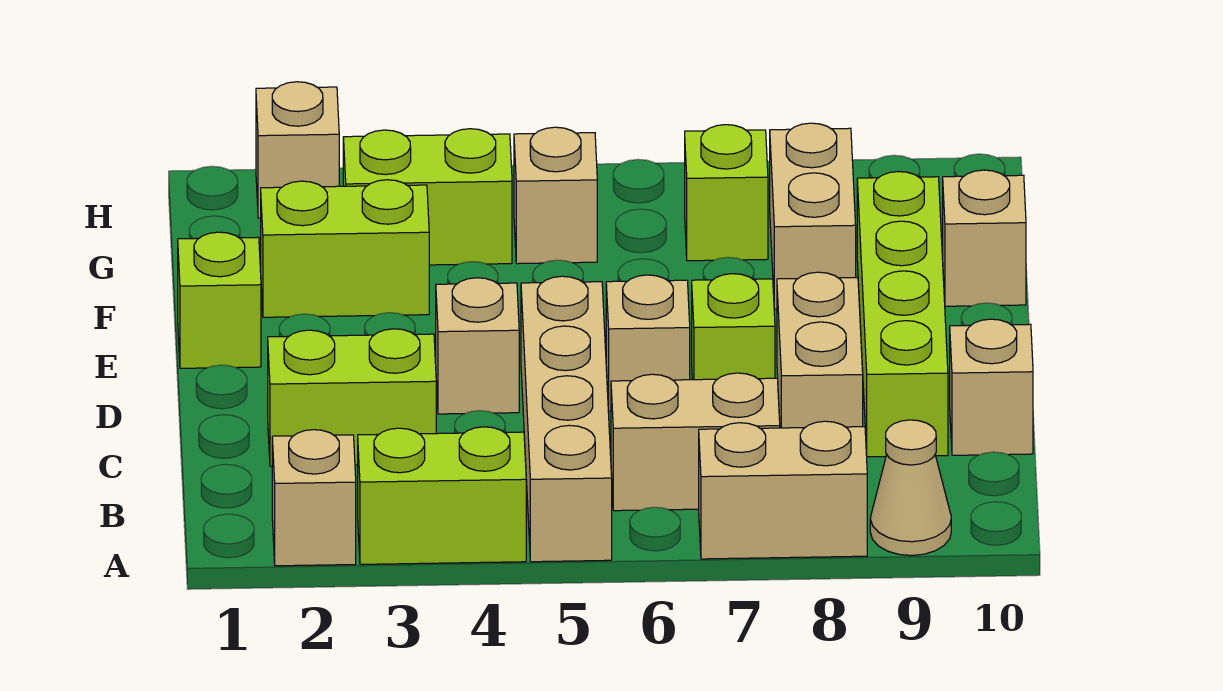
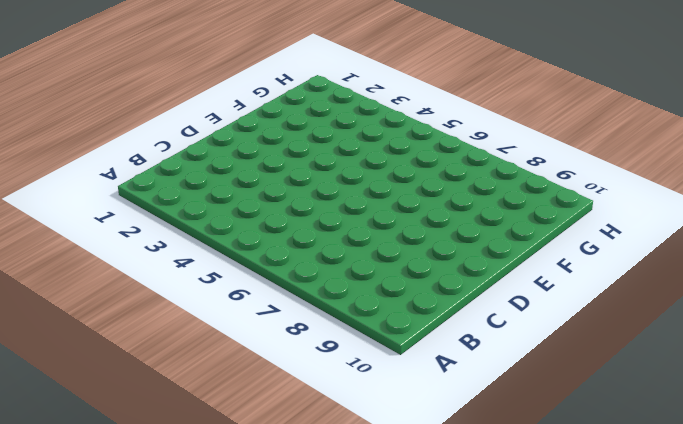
none -> tan brick A2 level 1
none -> lime brick A3:A4 level 1
none -> tan brick A5:D5 level 1

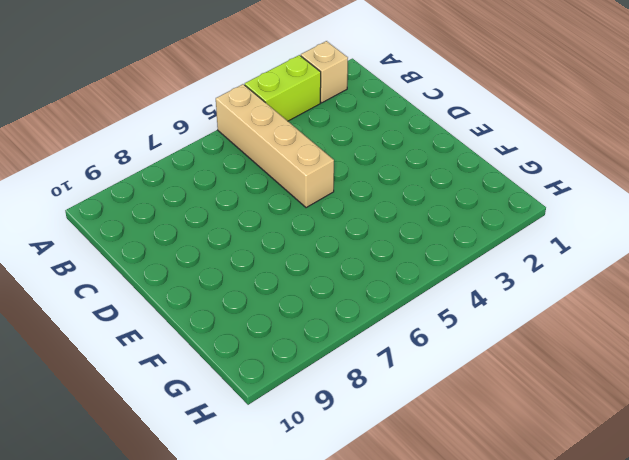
none -> tan brick A7:A8 level 1
none -> tan cone A9 level 1
none -> tan brick B6:B7 level 1

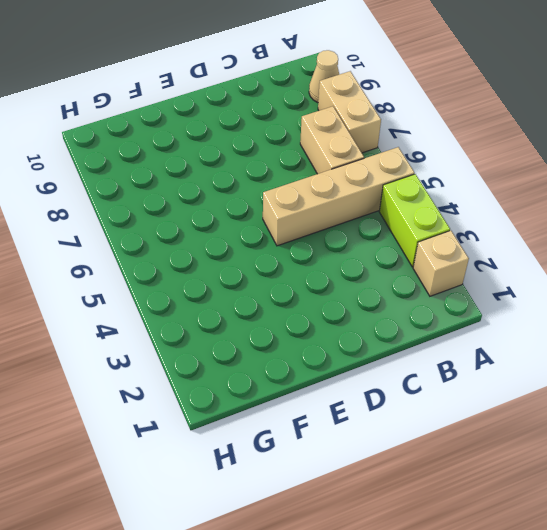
none -> lime brick C2:C3 level 1
none -> tan brick C8:D8 level 1
none -> lime brick C9:F9 level 1

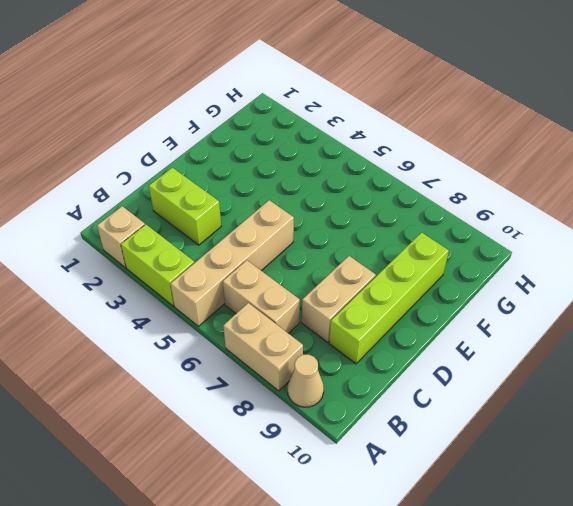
none -> tan brick C10 level 1
none -> tan brick D4 level 1
none -> tan brick D6 level 1

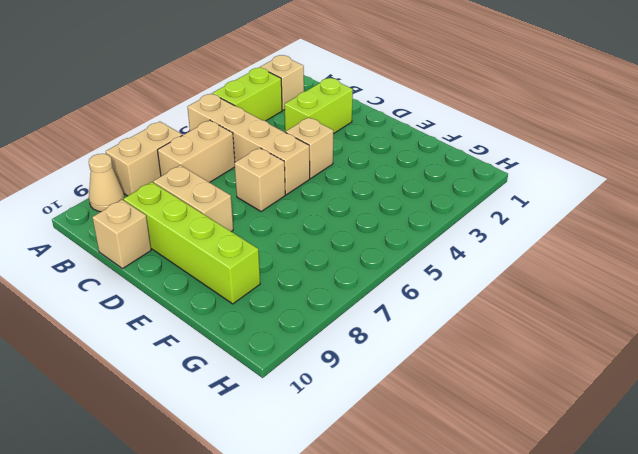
none -> lime brick D7 level 1
none -> lime brick E1 level 1
none -> lime brick F2:F3 level 1

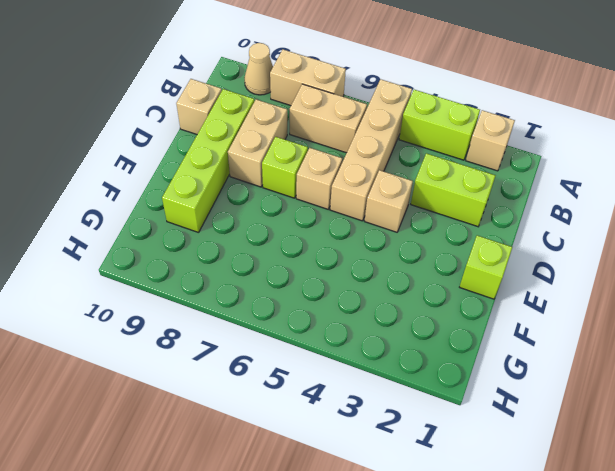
none -> lime brick F2:F3 level 1
none -> tan brick F8:G8 level 1
none -> tan brick F10 level 1

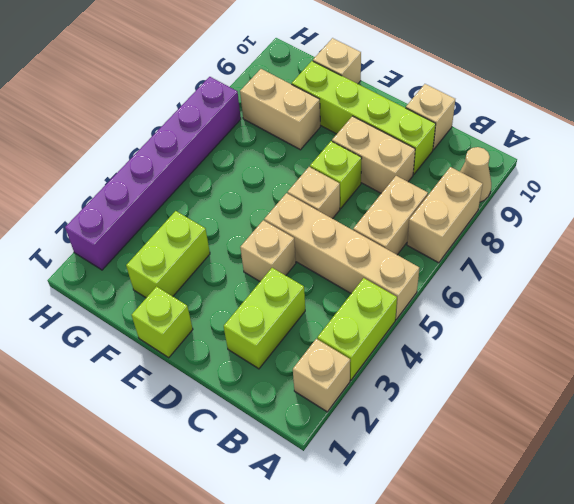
purple brick H2:H7 level 1 -> tan brick H2 level 1
none -> lime brick G3:G4 level 1
none -> tan brick G5 level 1
none -> lime brick G7 level 1

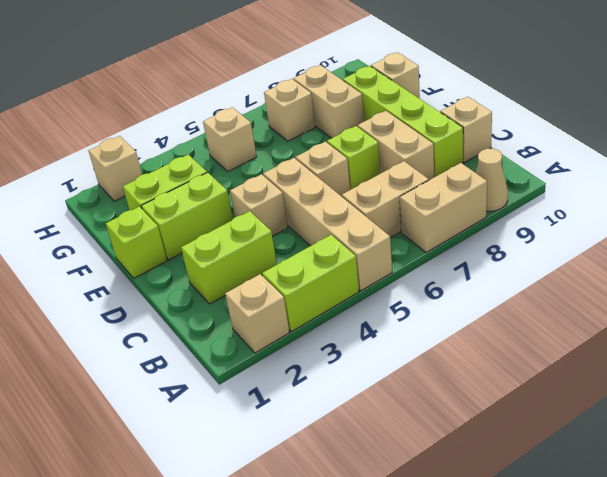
lime brick E2:E3 level 1 -> lime brick G3:G4 level 1
tan brick G7 level 1 -> lime brick G7 level 1

